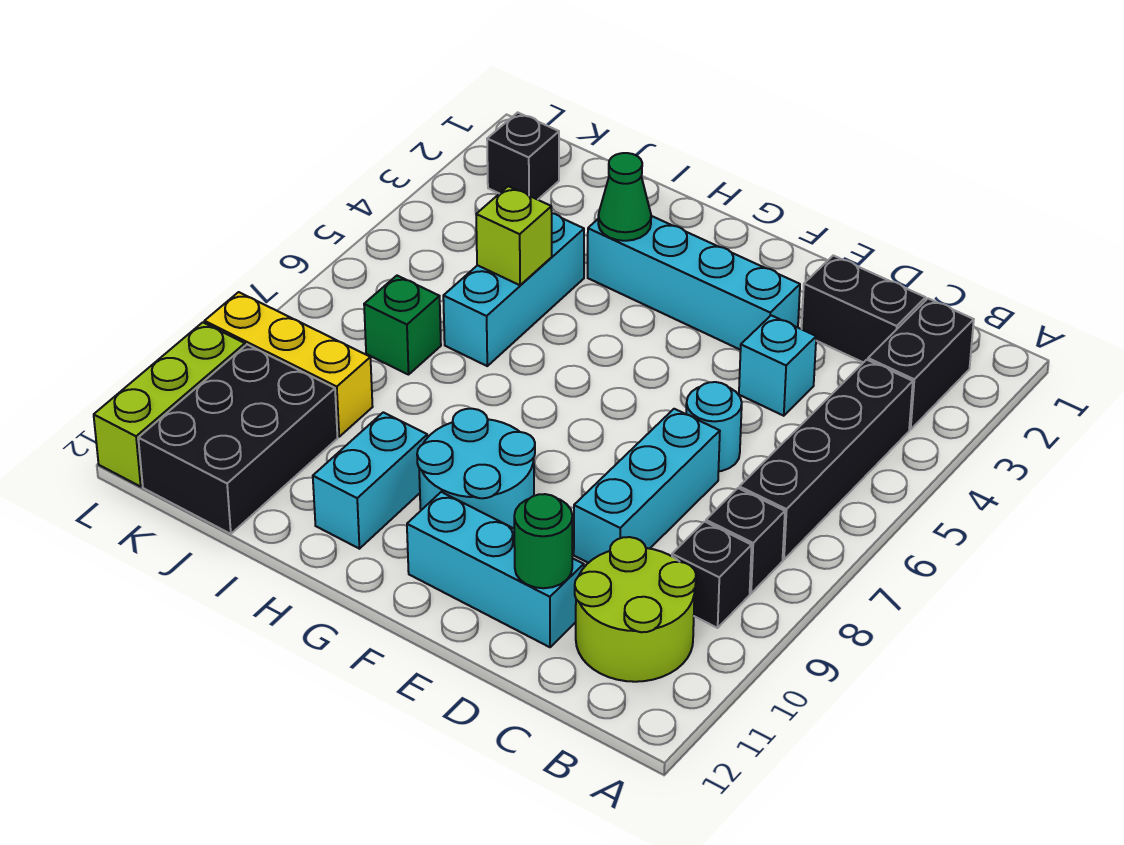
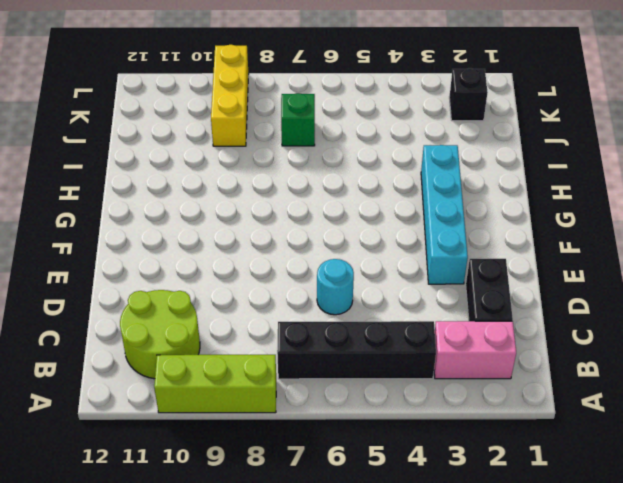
lime brick A8:A10 level 1 -> lime brick L10:L12 level 1
pink brick B2:B3 level 1 -> black brick B2:B3 level 1
none -> black brick B8 level 1
none -> black brick B9 level 1
none -> cyan brick D4 level 1

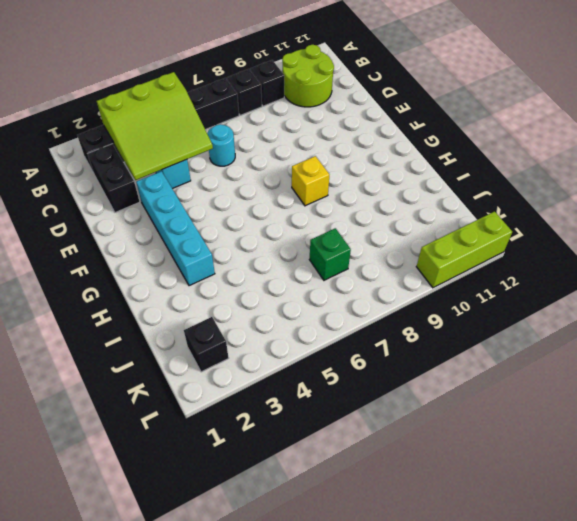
lime slope B3:D5 level 2 top B -> none
yellow brick G8 level 1 -> none
none -> cyan brick D7:D9 level 1
none -> cyan brick D11:F11 level 1
none -> cyan round brick F9:G10 level 1

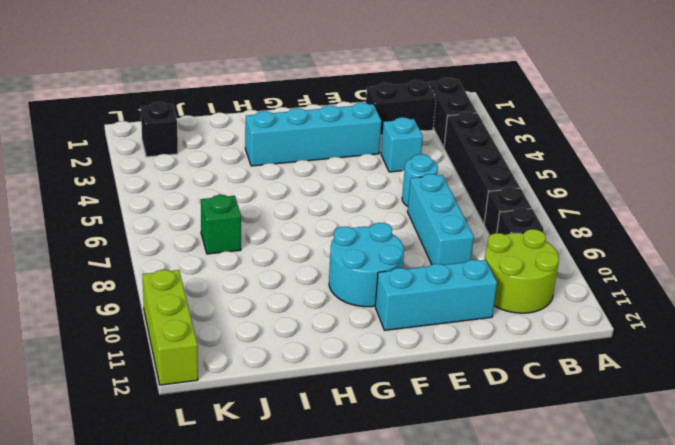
none -> cyan brick H10:H11 level 1
none -> cyan brick I4:I6 level 1
none -> yellow brick J9:L9 level 1

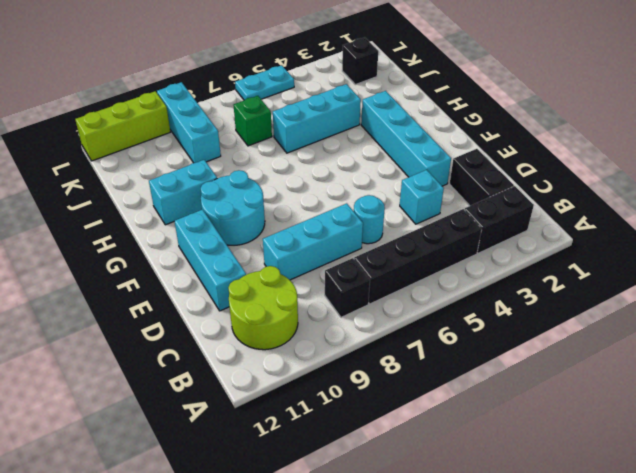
cyan brick J9:L9 level 1 -> yellow brick J9:L9 level 1
cyan plate L5:L6 level 1 -> none
none -> black brick B9 level 1
none -> black brick J10:K12 level 1
none -> green round brick D11 level 2

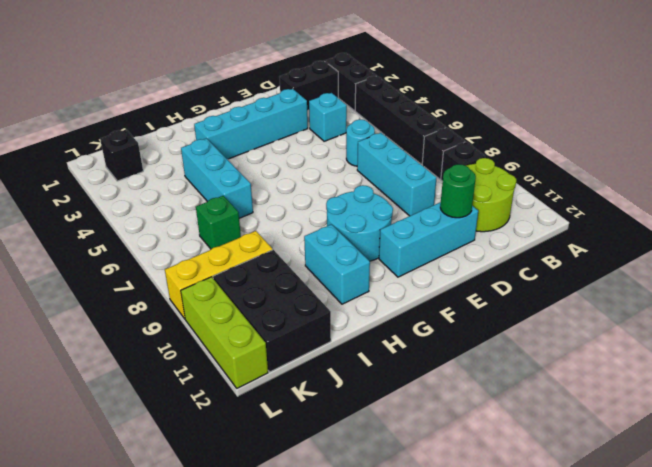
none -> green cone H3 level 2
none -> lime brick I5 level 2

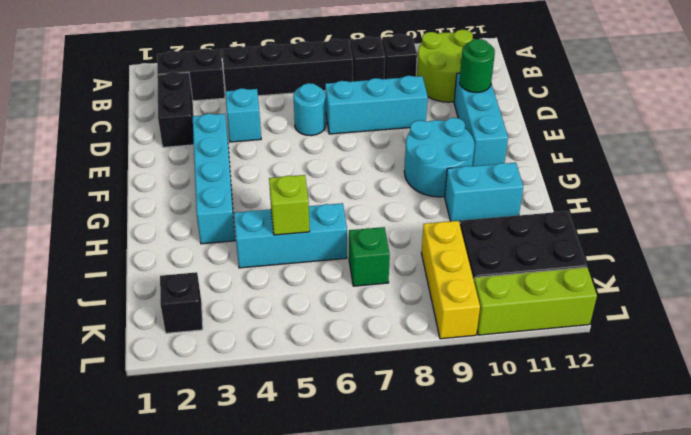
none -> green cone H3 level 2

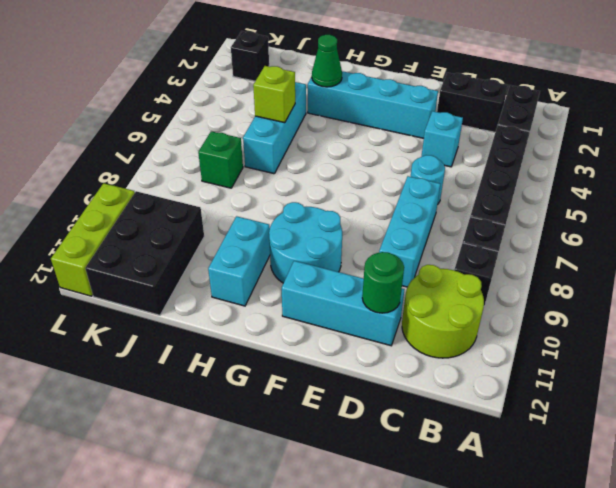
none -> yellow brick J9:L9 level 1

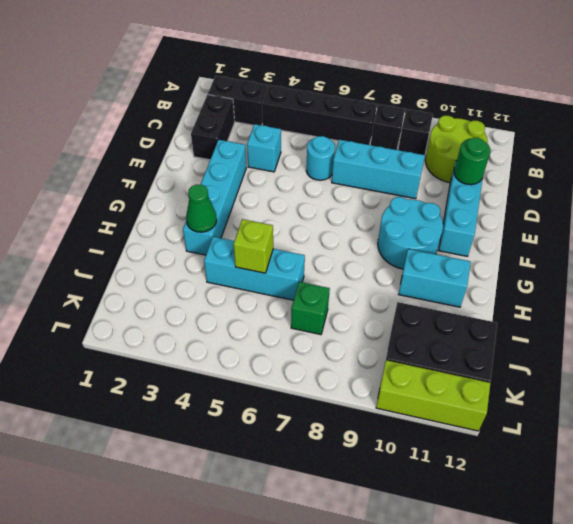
none -> yellow brick J9:L9 level 1
none -> black brick K2 level 1

